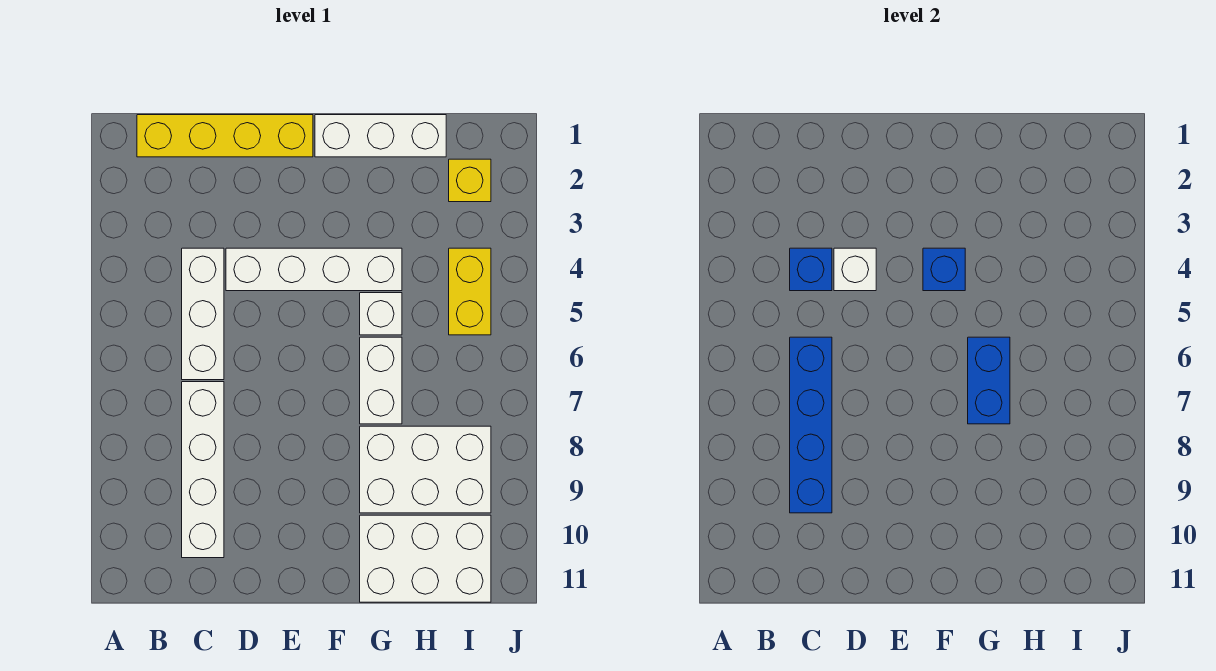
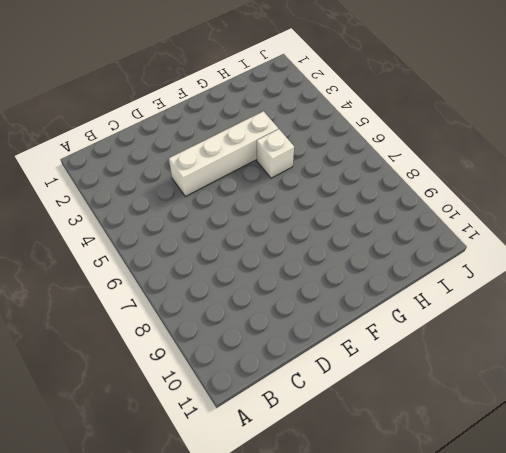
none -> yellow brick B1:E1 level 1
none -> white brick C4:C6 level 1
none -> white brick C7:C10 level 1

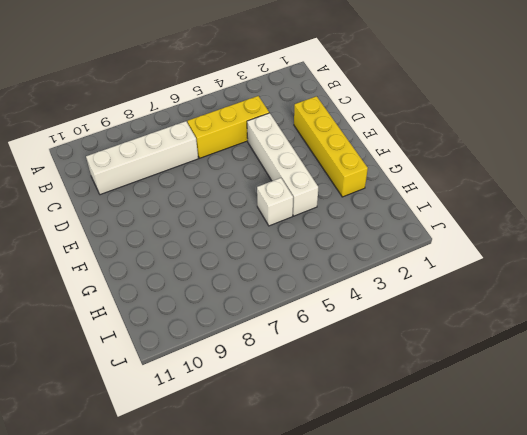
yellow brick C4:C6 level 1 -> white brick C4:C6 level 1
yellow brick D2:G2 level 1 -> yellow brick B1:E1 level 1
none -> white brick F1:H1 level 1
none -> white brick G6:G7 level 1
none -> white brick G8:I9 level 1

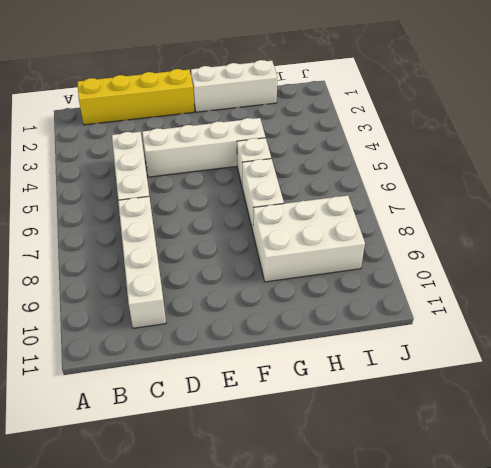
none -> white brick G10:I11 level 1
none -> yellow brick I2 level 1
none -> yellow brick I4:I5 level 1

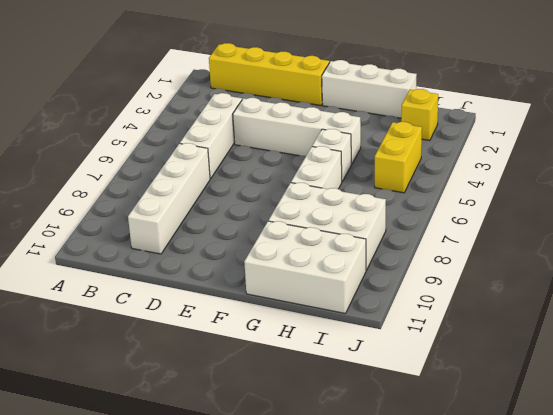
none -> blue brick C4 level 2
none -> blue brick C6:C9 level 2
none -> white brick D4 level 2

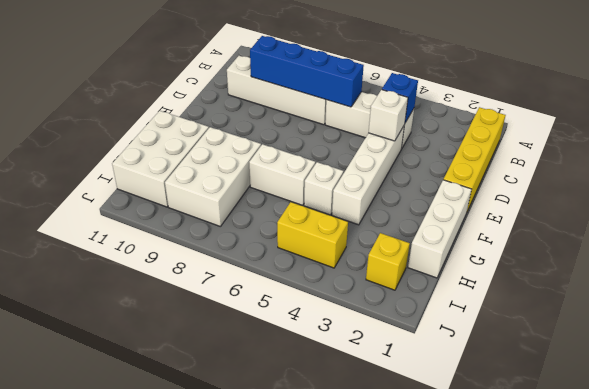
none -> blue brick F4 level 2
none -> blue brick G6:G7 level 2

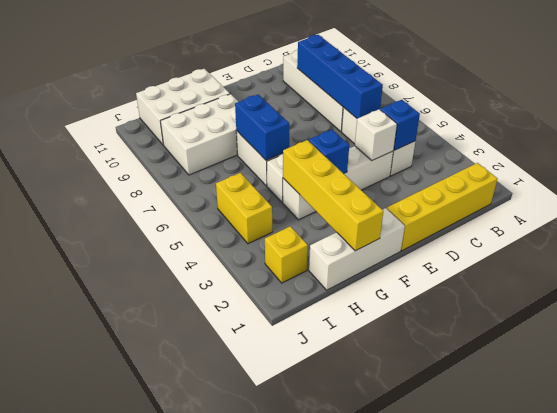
yellow brick G1:G4 level 2 -> none

